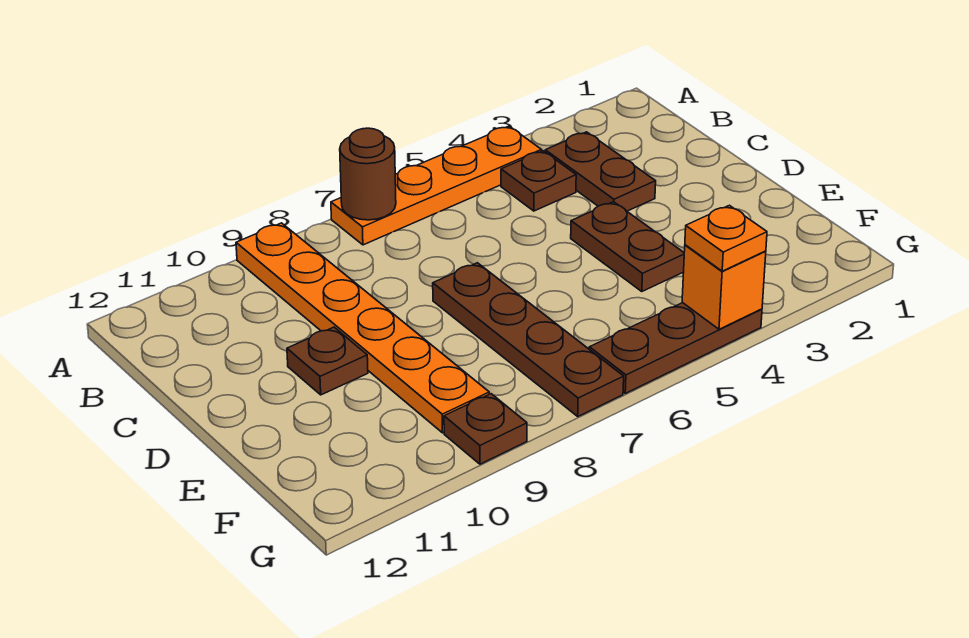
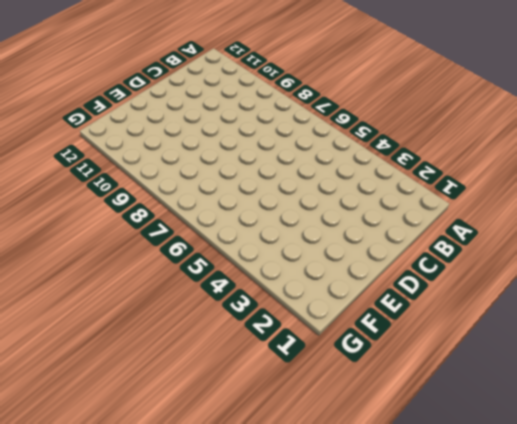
none -> orange plate A4:A7 level 1
none -> orange plate A9:F9 level 1
none -> brown plate B3:C3 level 1

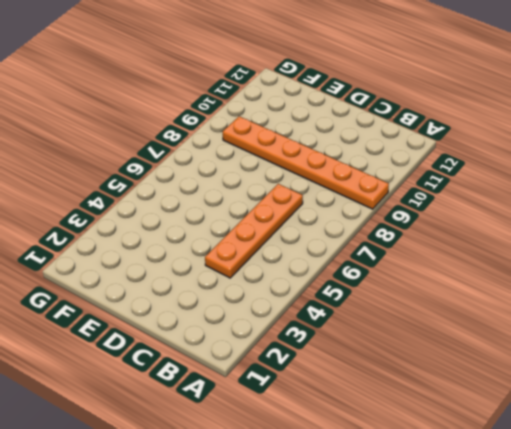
orange plate C4:C7 level 1 -> orange plate A4:A7 level 1
none -> brown plate B3:C3 level 1
none -> brown plate B4 level 1
none -> brown plate D4:E4 level 1

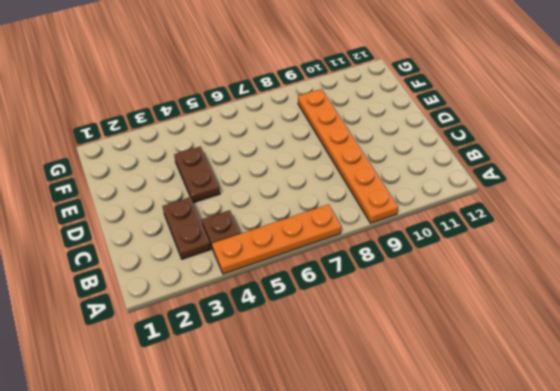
none -> brown plate D7:G7 level 1
none -> brown plate D10 level 1
none -> brown plate G4:G6 level 1

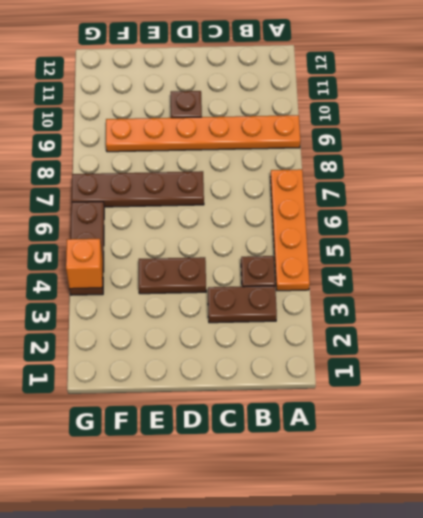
none -> brown plate G9 level 1
none -> brown round brick A7 level 2
none -> orange plate G4 level 3

